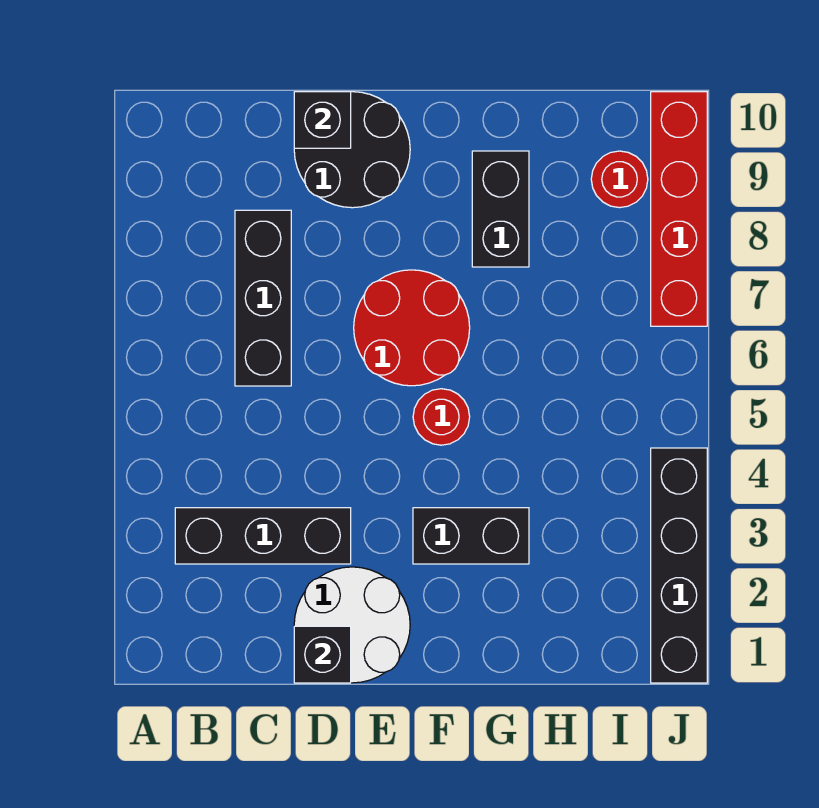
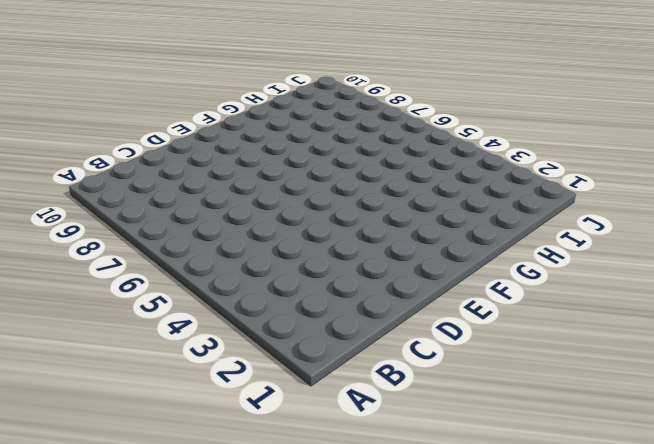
none -> black brick B3:D3 level 1
none -> black brick C6:C8 level 1
none -> white round brick D1:E2 level 1

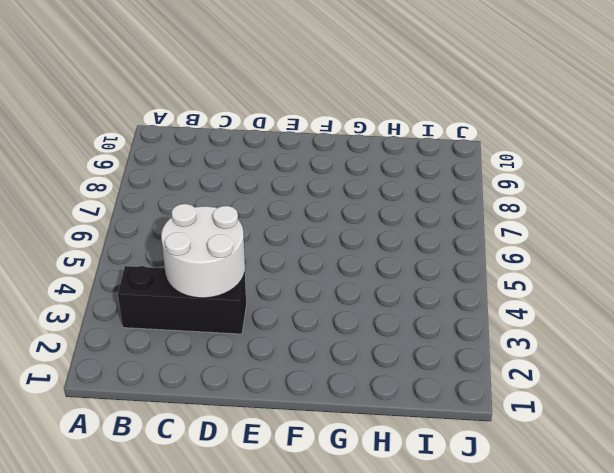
white round brick C3:D4 level 2 -> white round brick D1:E2 level 1
none -> black brick C6:C8 level 1
none -> black round brick D9:E10 level 1
none -> red round brick E6:F7 level 1

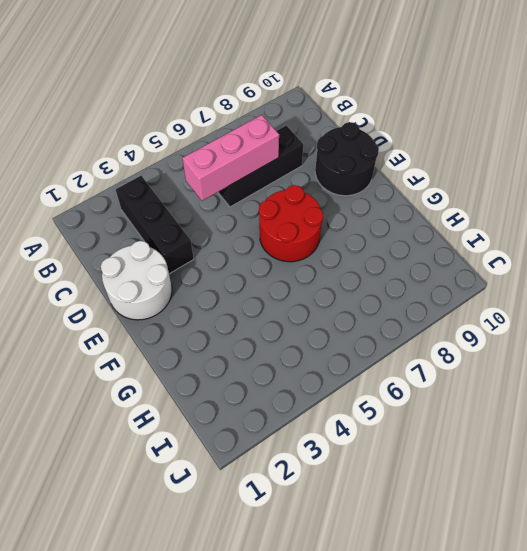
pink brick C5:C7 level 2 -> none
none -> black brick F3:G3 level 1
none -> red round brick F5 level 1
none -> black brick G8:G9 level 1

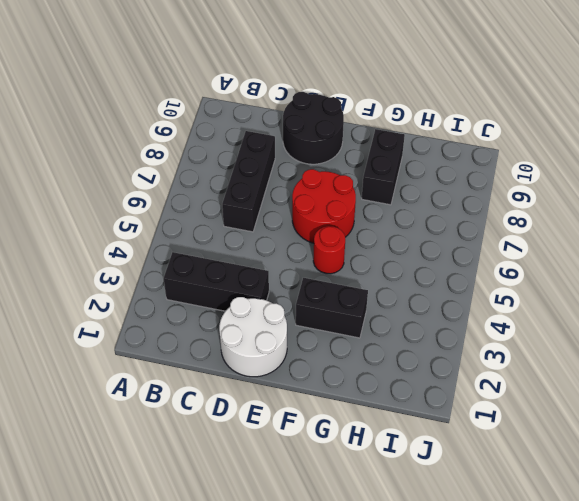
none -> red round brick I9 level 1
none -> black brick J1:J4 level 1
none -> red brick J7:J10 level 1

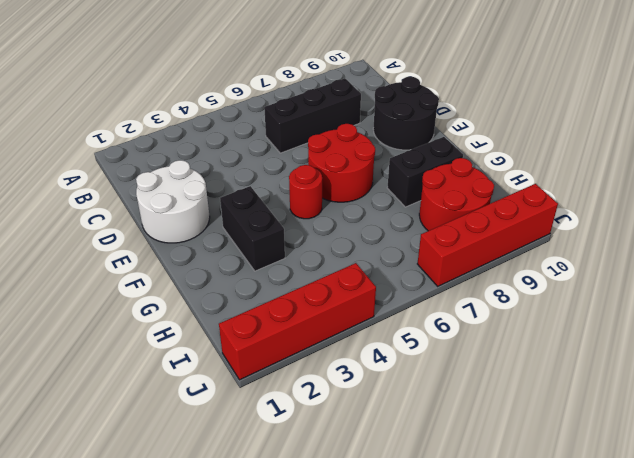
red round brick H8:I9 level 1 -> red round brick I9 level 1
red brick J1:J4 level 1 -> black brick J1:J4 level 1
none -> black brick B3:D3 level 1
none -> black brick D1 level 2
none -> black brick D10 level 2

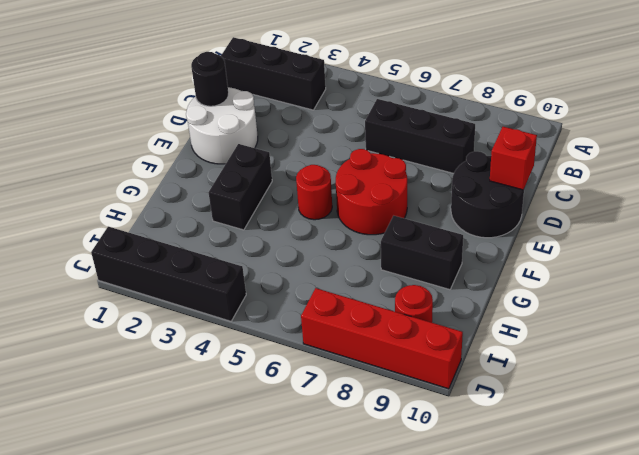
black brick B1:B3 level 1 -> black brick B3:D3 level 1
black round brick D1 level 2 -> black brick D1 level 2
red brick D10 level 2 -> black brick D10 level 2

